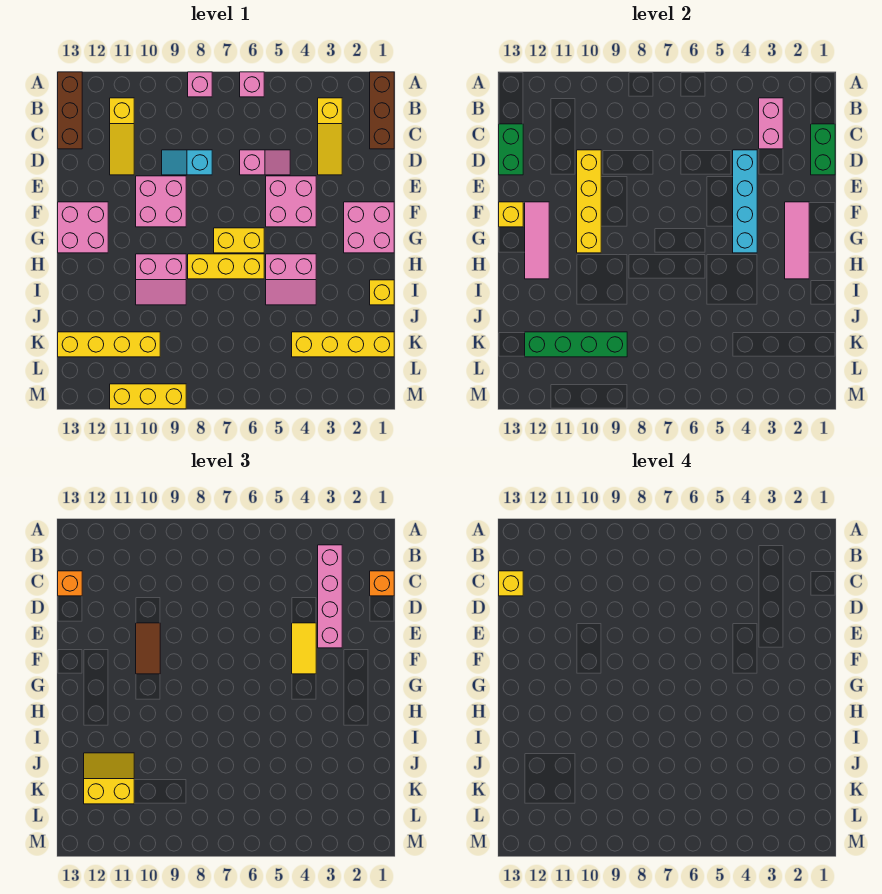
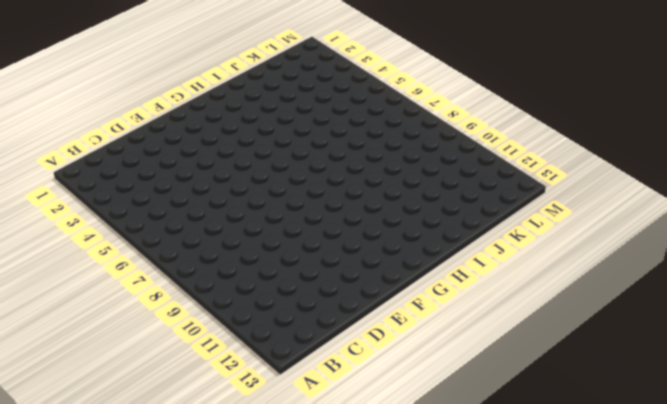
none -> brown brick A1:C1 level 1
none -> pink brick A6 level 1
none -> pink brick A8 level 1
none -> brown brick A13:C13 level 1

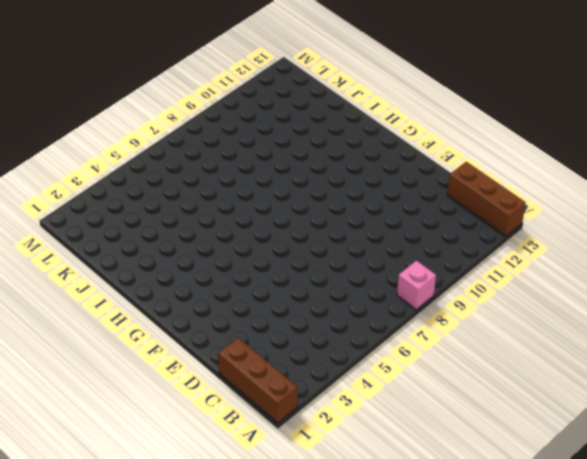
none -> pink brick A6 level 1
none -> yellow slope B3:D3 level 1 top B
none -> yellow slope B11:D11 level 1 top B
none -> pink slope D5:D6 level 1 top 6

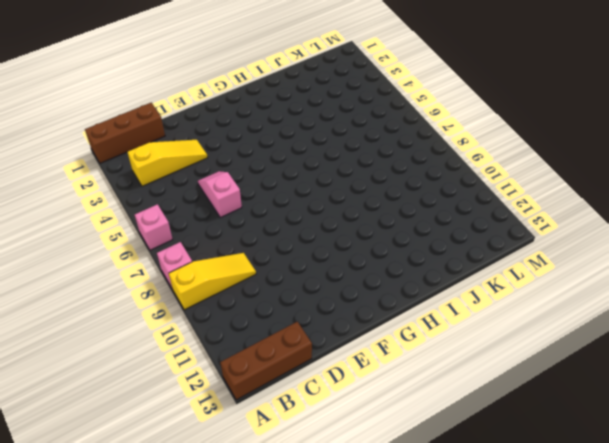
yellow slope A9:C9 level 1 top A -> yellow slope B11:D11 level 1 top B
none -> cyan slope D8:D9 level 1 top 8
none -> pink brick E4:F5 level 1
none -> pink brick E9:F10 level 1
none -> pink brick F1:G2 level 1

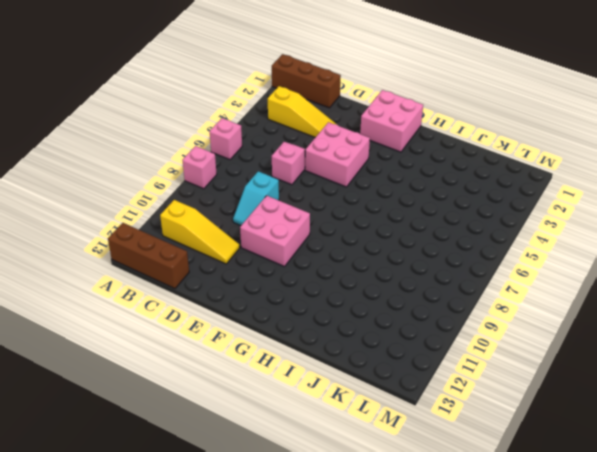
none -> pink brick F12:G13 level 1
none -> yellow brick G6:G7 level 1
none -> pink slope H4:I5 level 1 top H
none -> yellow brick H6:H8 level 1

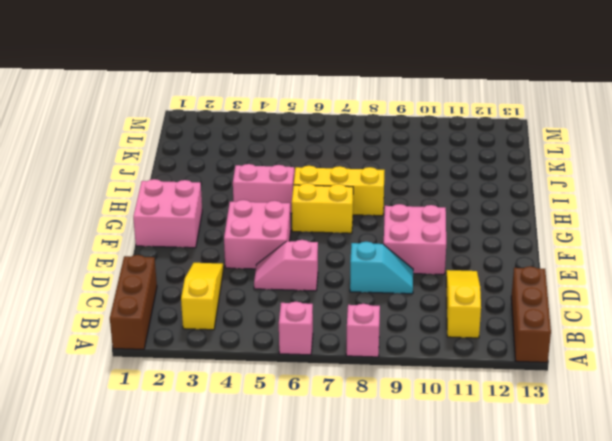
none -> pink brick F12:G13 level 1
none -> pink slope H9:I10 level 1 top H
none -> yellow brick I1 level 1
none -> yellow brick K1:K4 level 1

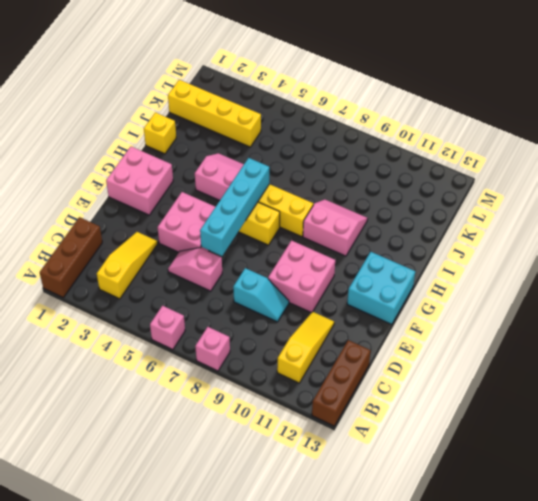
cyan brick E6:H6 level 2 -> cyan brick D4:G4 level 2
cyan brick F12:G13 level 1 -> pink brick F12:G13 level 1
none -> yellow brick K10:K13 level 1
none -> yellow brick M9:M11 level 1
none -> pink brick B3:C3 level 2
none -> green brick C1:D1 level 2

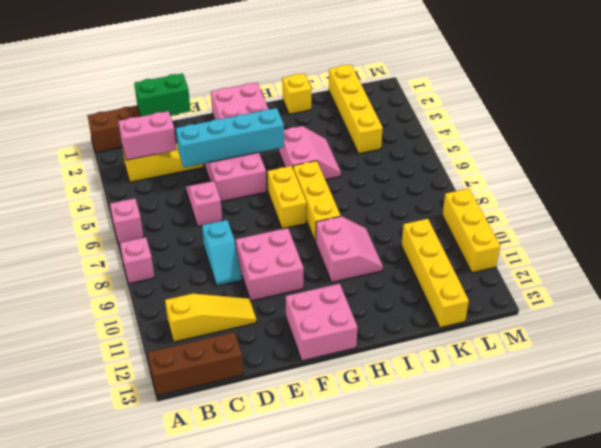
none -> green brick C13:D13 level 2
none -> yellow brick D10:G10 level 2
none -> pink tile F2:H2 level 2
none -> pink tile F12:H12 level 2

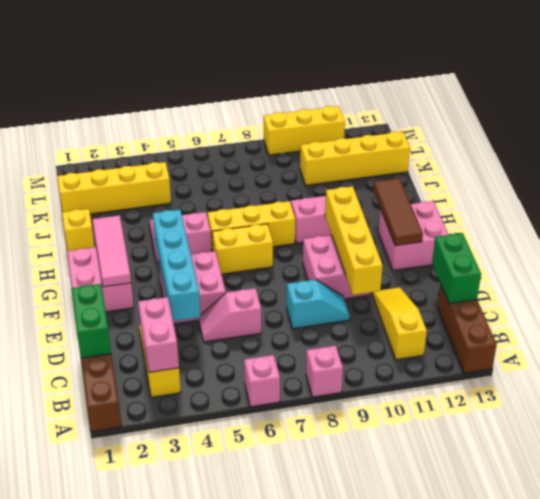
brown tile F12:H12 level 2 -> pink tile F12:H12 level 2
none -> yellow brick F13 level 2
none -> green brick K9:K12 level 2
none -> pink brick B3:E3 level 3
none -> orange brick C1 level 3

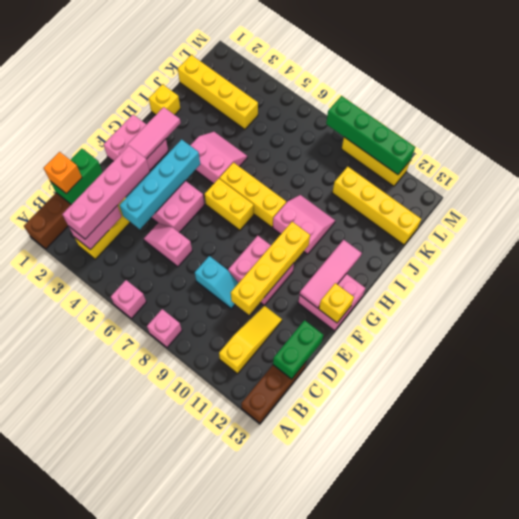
green brick M8:M11 level 2 -> green brick K9:K12 level 2
none -> orange brick C13 level 3
none -> yellow tile E4:F4 level 3
none -> brown tile E10:F10 level 3
none -> yellow slope J11:K12 level 3 top K

